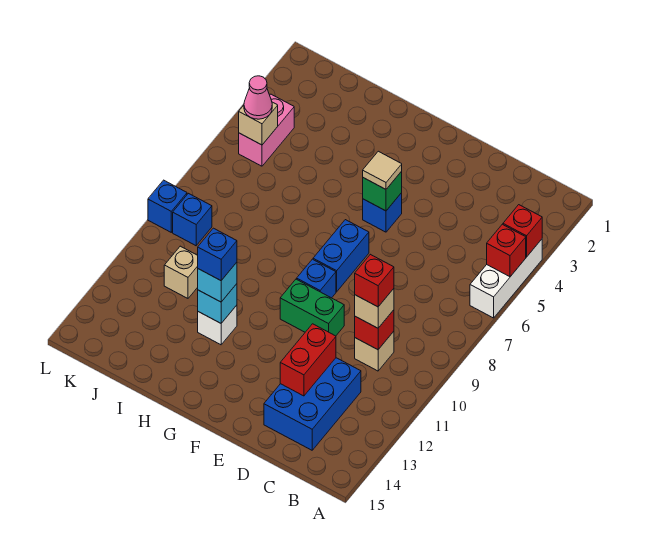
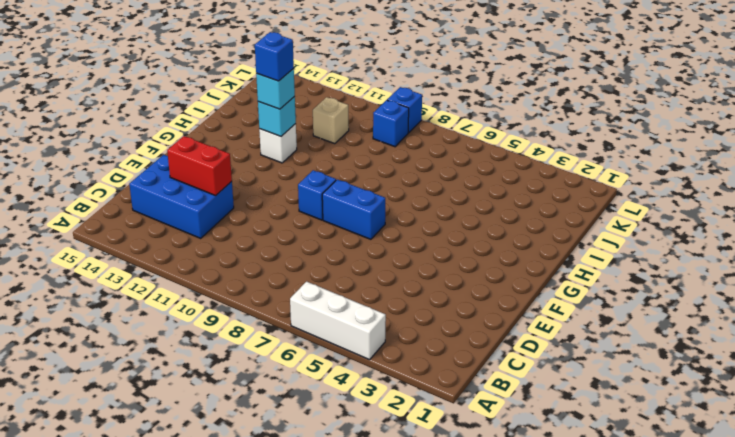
none -> tan brick C10 level 1
none -> green brick E10:F10 level 1
none -> blue brick F5 level 1

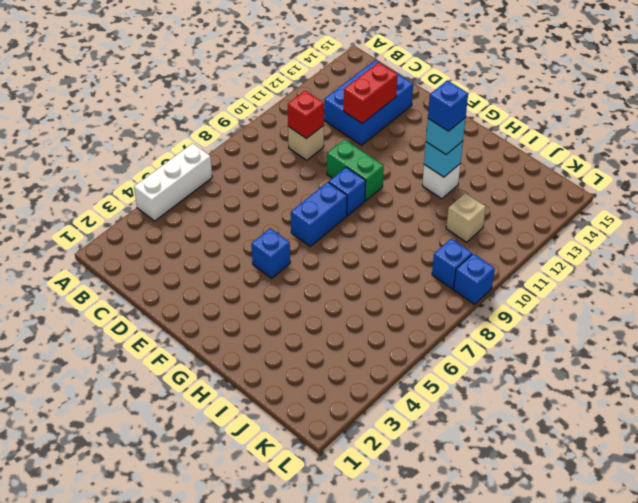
none -> pink brick K4:K5 level 1
none -> red brick A4 level 2
none -> red brick A5 level 2

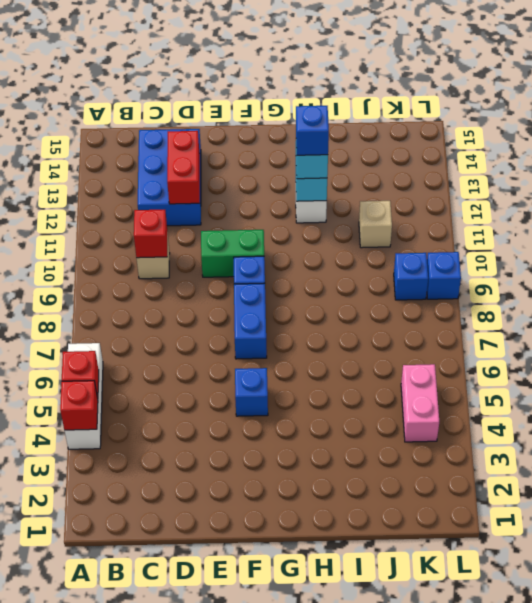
none -> green brick F5 level 2
none -> tan brick K5 level 2
none -> tan brick C10 level 3

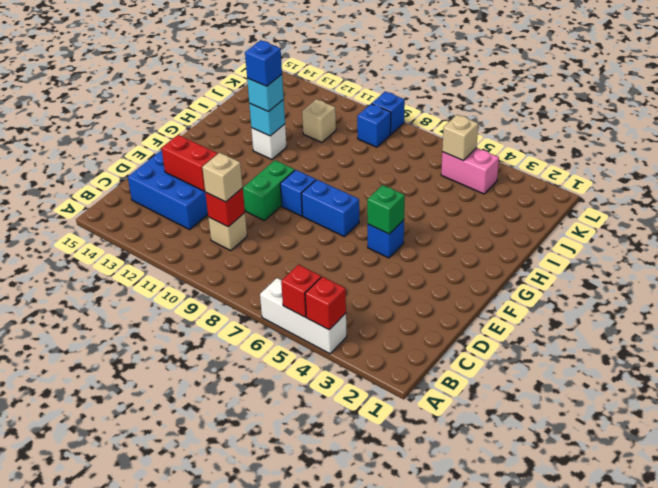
none -> tan tile F5 level 3
none -> pink cone K5 level 3
none -> red brick C10 level 4

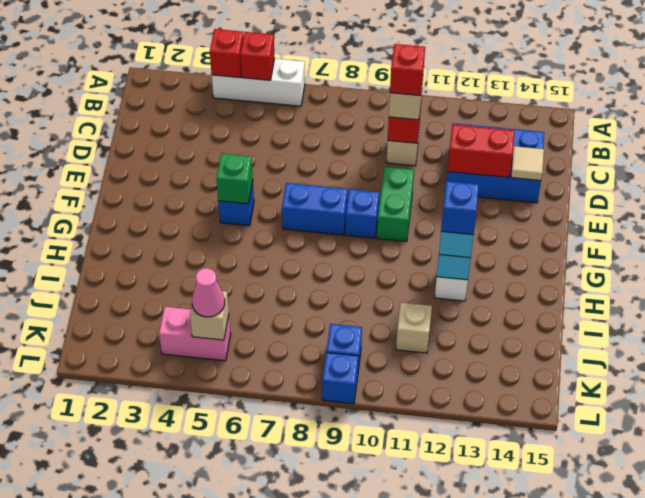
tan tile D14 level 2 -> tan tile F5 level 3

